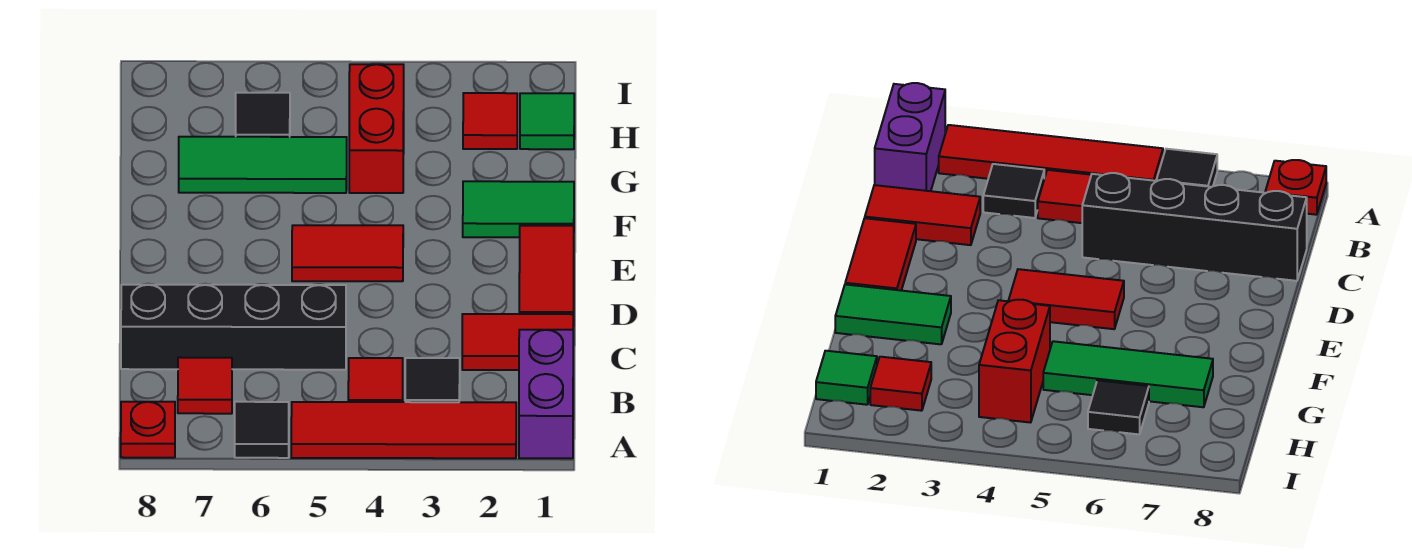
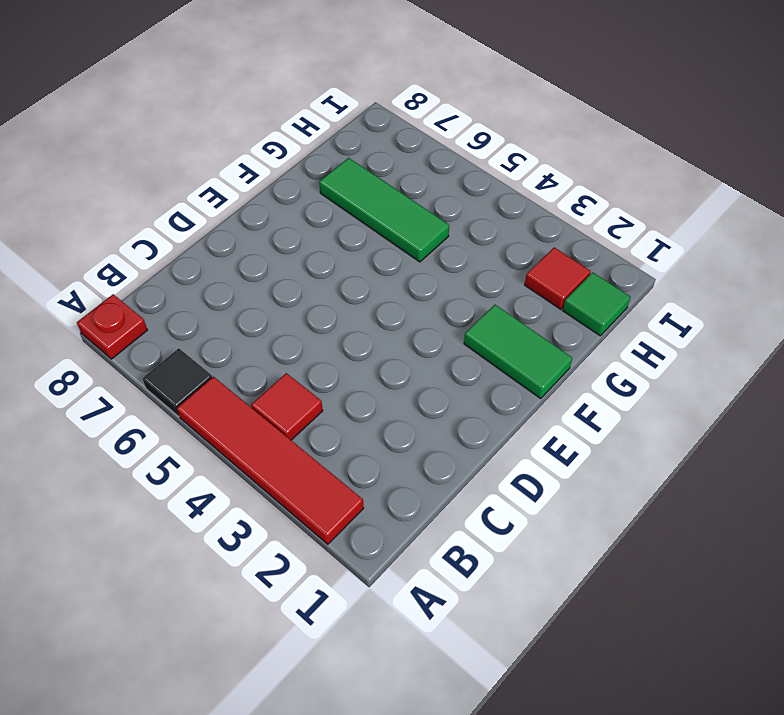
none -> purple brick A1:B1 level 1
none -> black tile B3 level 1
none -> red tile B7 level 1

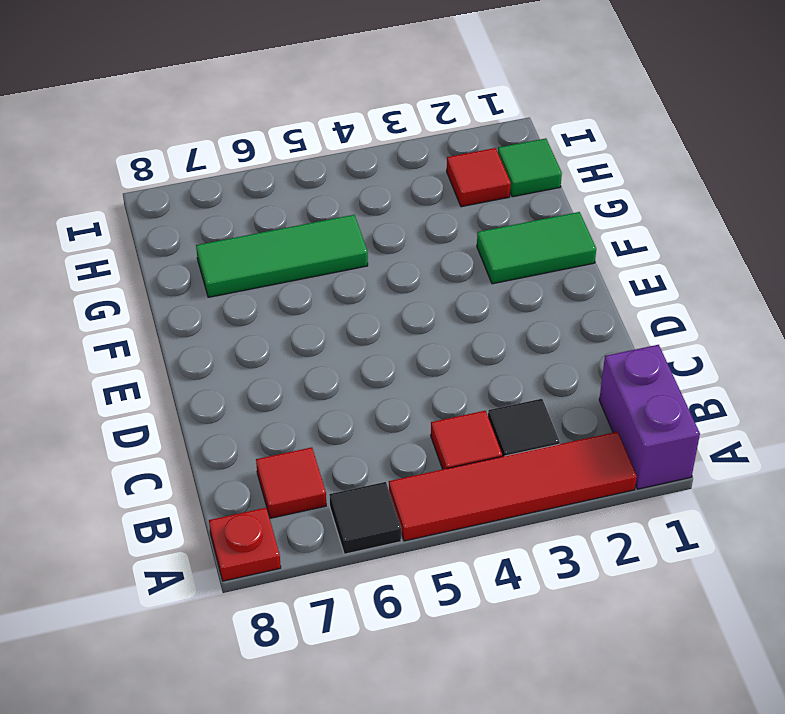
none -> red tile C1:C2 level 1
none -> black brick C5:C8 level 1
none -> red tile D1:E1 level 1

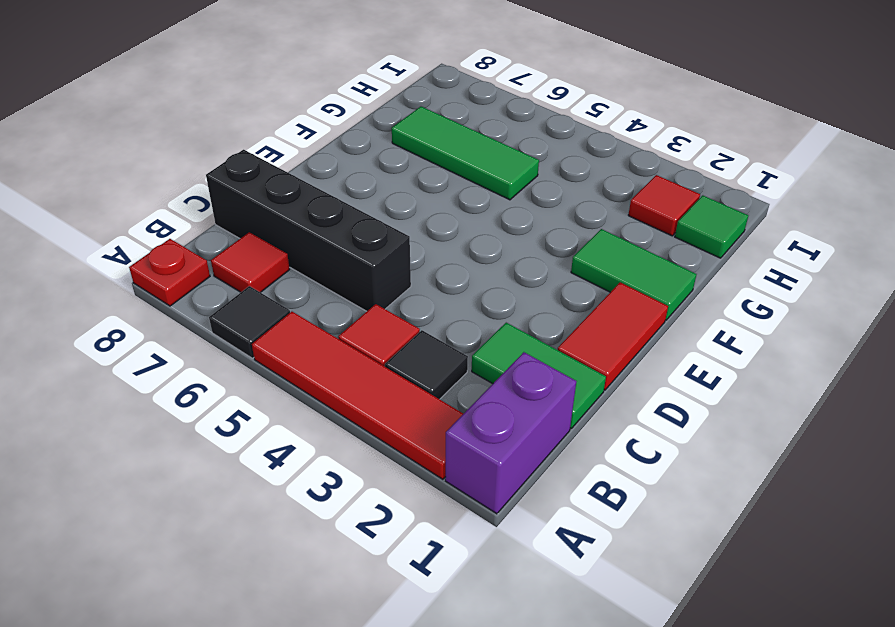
green tile C1:C2 level 1 -> red tile C1:C2 level 1
none -> red tile E4:E5 level 1
none -> red brick G4:H4 level 1
none -> black tile H6 level 1

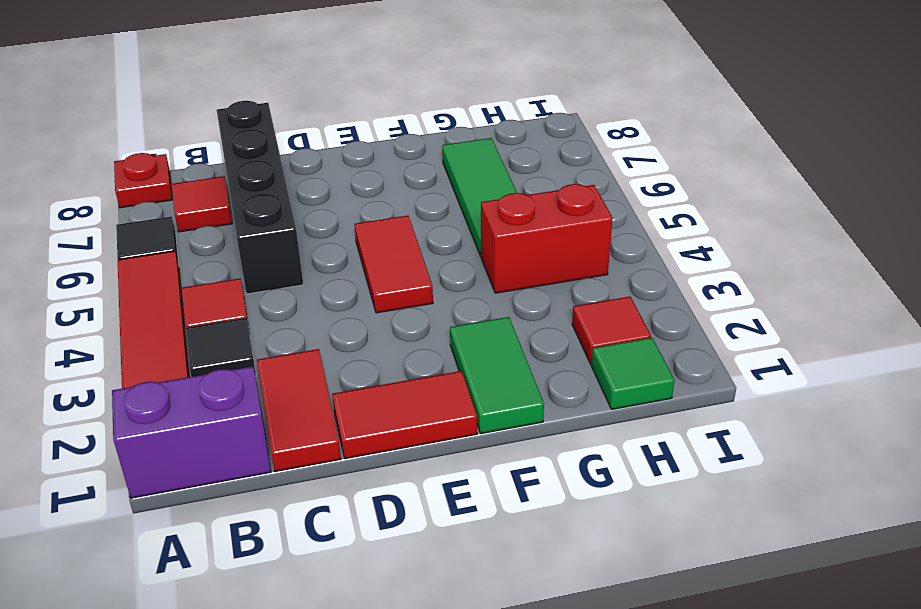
none -> black tile H6 level 1

